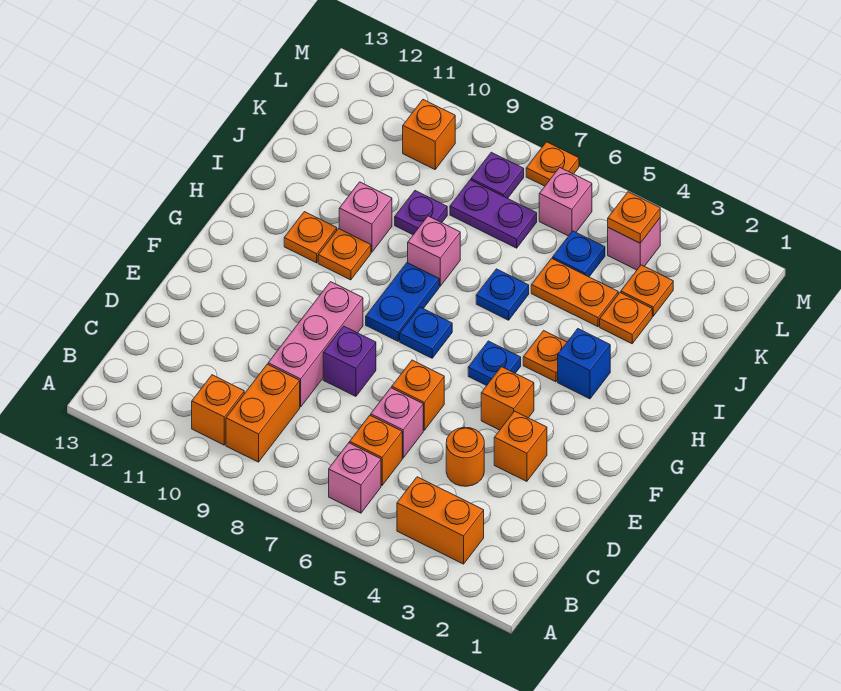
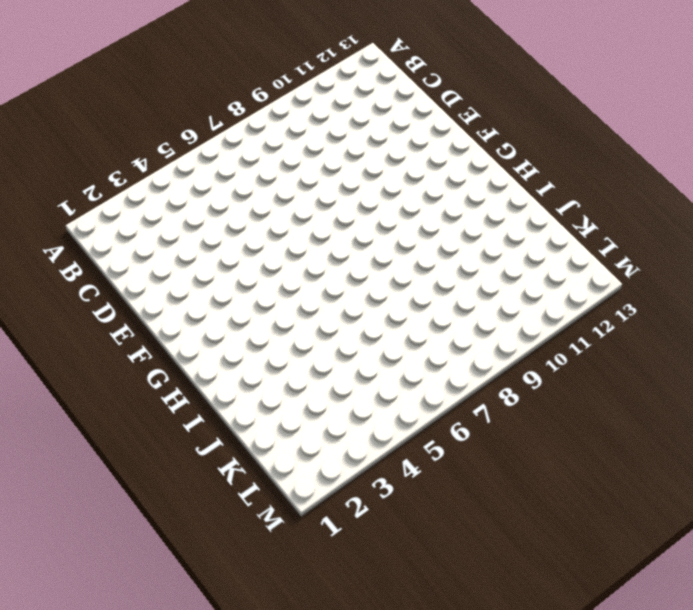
none -> orange brick B3:B4 level 1
none -> pink brick B6 level 1
none -> orange brick B9:C9 level 1
none -> orange brick B10 level 1

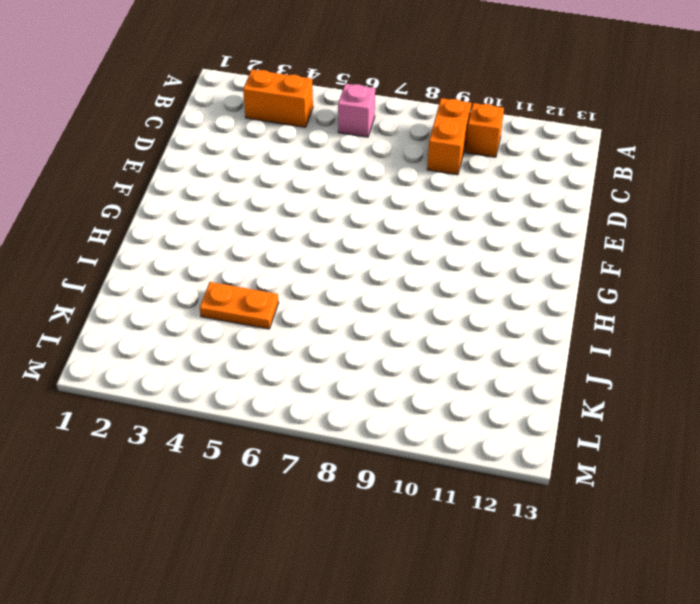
none -> orange brick C6 level 1
none -> orange round brick D4 level 1
none -> pink brick D6 level 1
none -> pink brick D9:F9 level 1

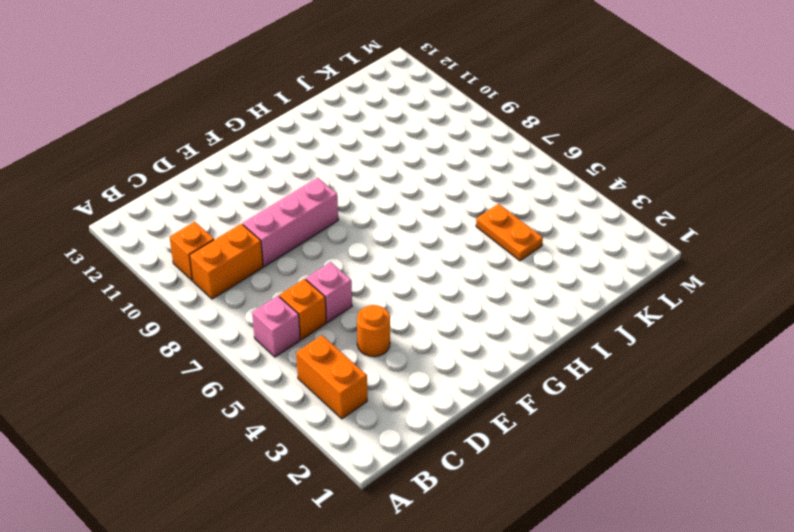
none -> orange brick E3 level 1
none -> orange brick E6 level 1
none -> purple brick E8 level 1
none -> orange brick F4 level 1

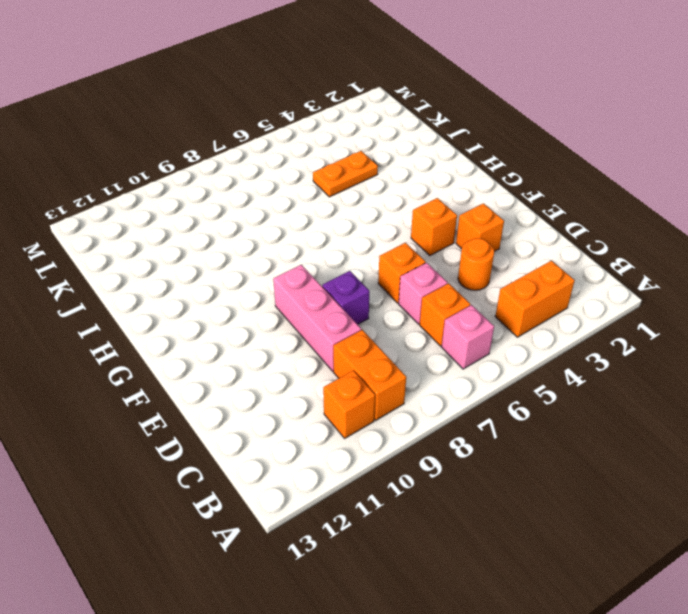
none -> blue plate G5 level 1
none -> blue plate G7 level 1
none -> blue plate G8:H8 level 1
none -> blue brick H3 level 1

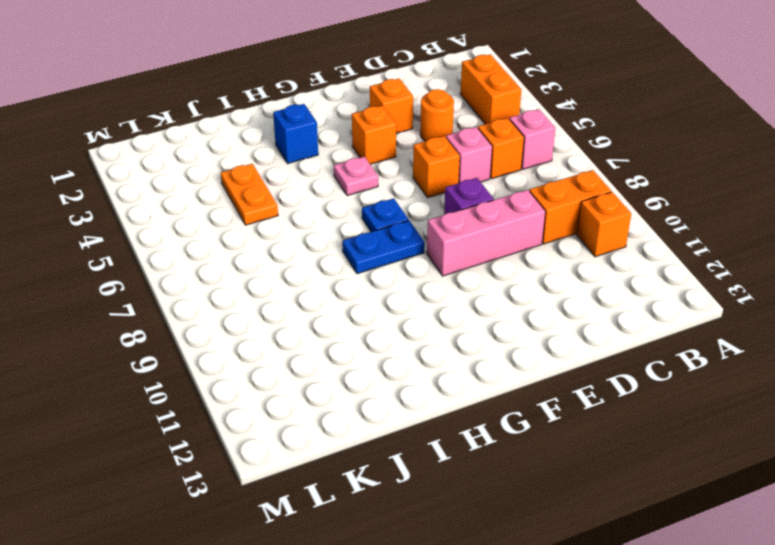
pink plate G5 level 1 -> blue plate G5 level 1
none -> orange plate H4 level 1
none -> orange plate H10 level 1
none -> orange plate H11 level 1
none -> blue plate I6 level 1

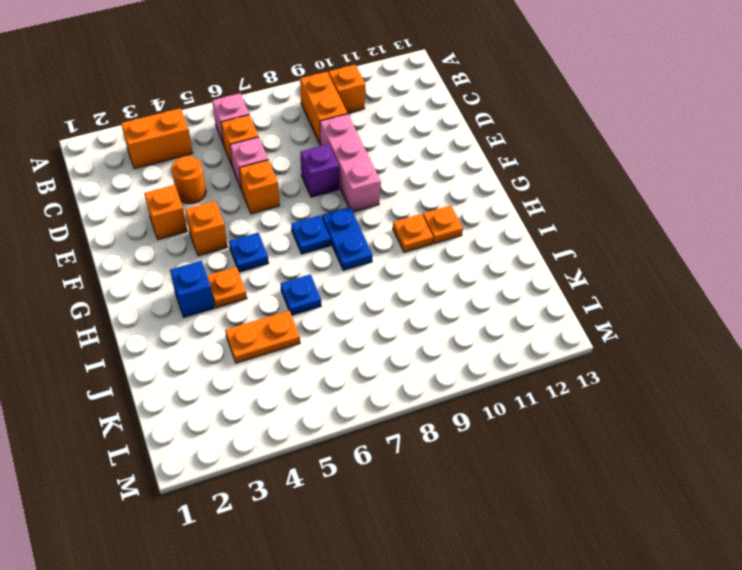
none -> pink brick I8 level 1
none -> pink brick I10 level 1
none -> orange plate J3 level 1
none -> purple plate J9 level 1

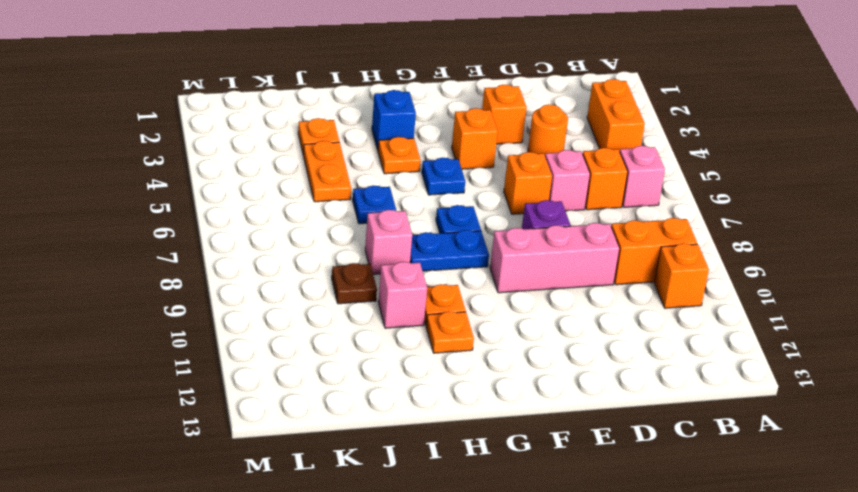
brown plate J9 level 1 -> purple plate J9 level 1
none -> orange plate K3 level 1
none -> blue plate K5 level 1
none -> purple plate K7:K8 level 1
none -> pink brick L4 level 1

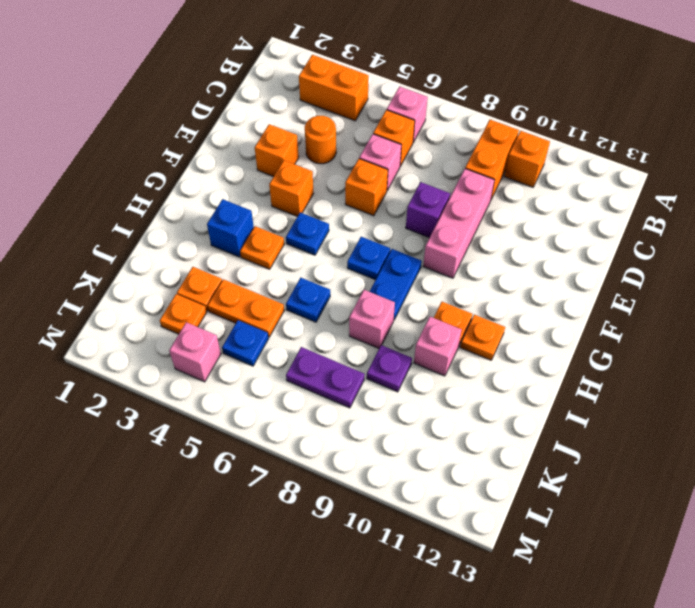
none -> pink brick L6 level 1
none -> purple plate L8 level 1
none -> orange brick L10 level 1
none -> orange plate M7 level 1

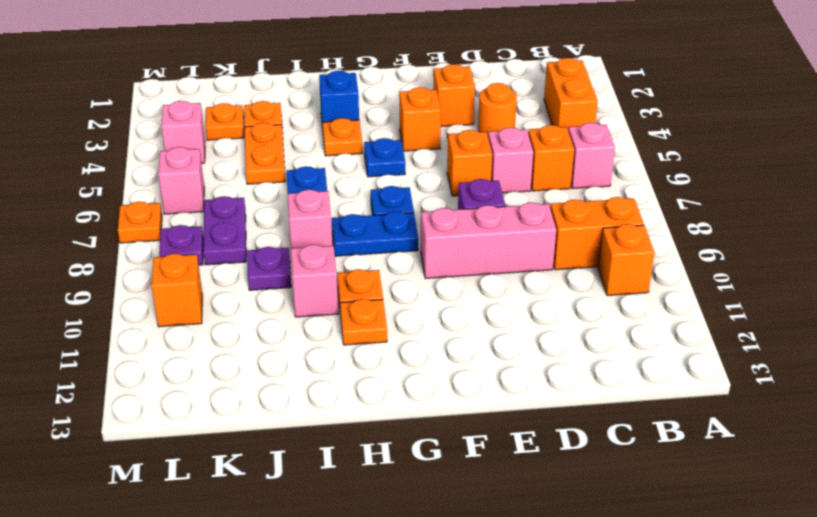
none -> blue plate K5 level 1
none -> orange plate L4 level 2

